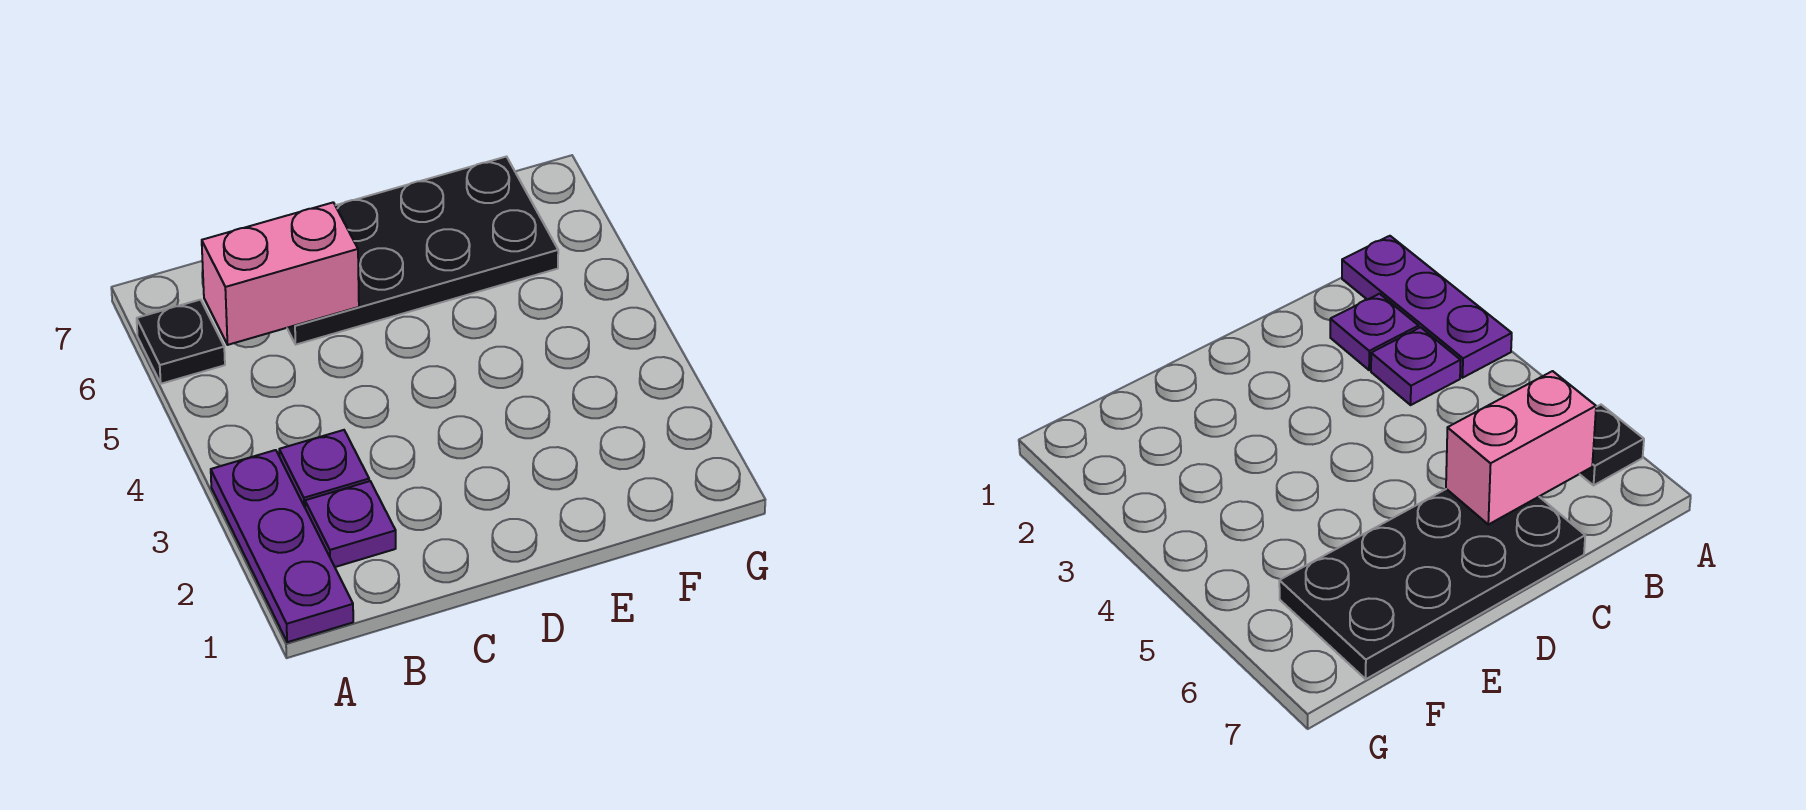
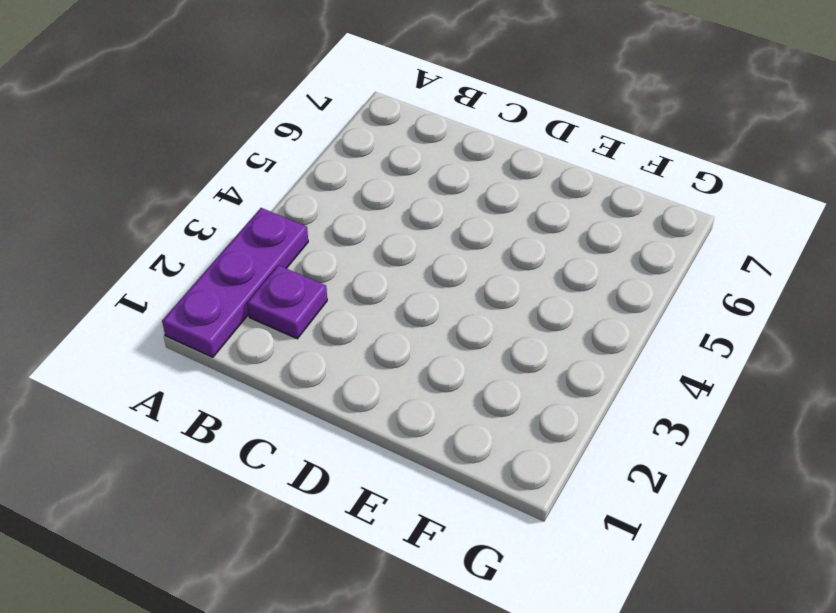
none -> black plate A6 level 1
none -> purple plate B3 level 1

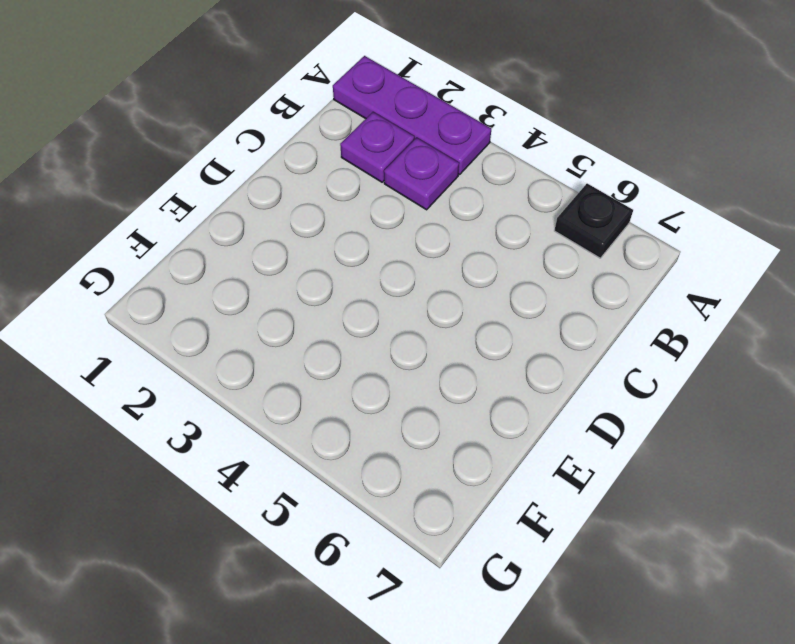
none -> black plate C6:F7 level 1
none -> pink brick B6:C6 level 2

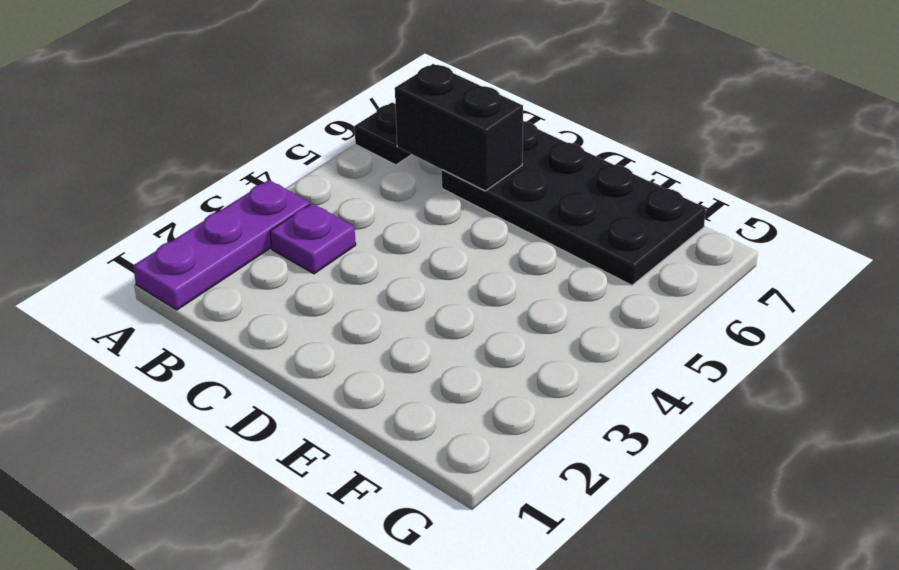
black brick B6:C6 level 2 -> pink brick B6:C6 level 2
none -> purple plate B2 level 1

